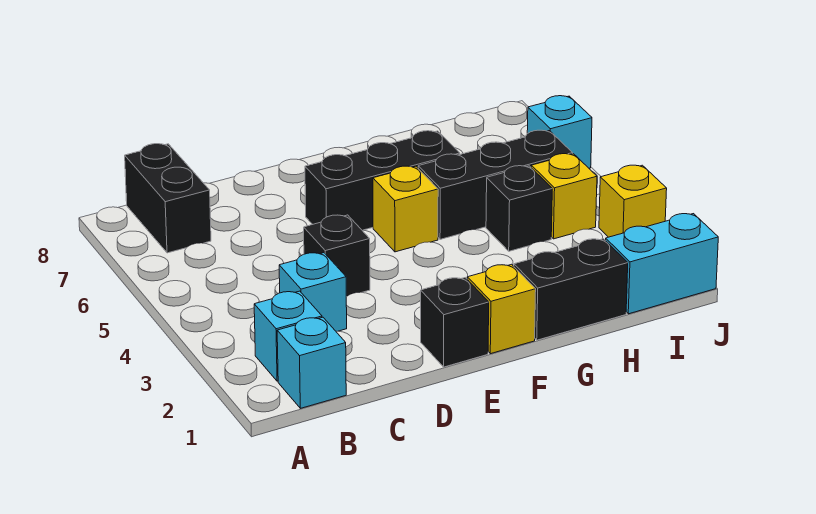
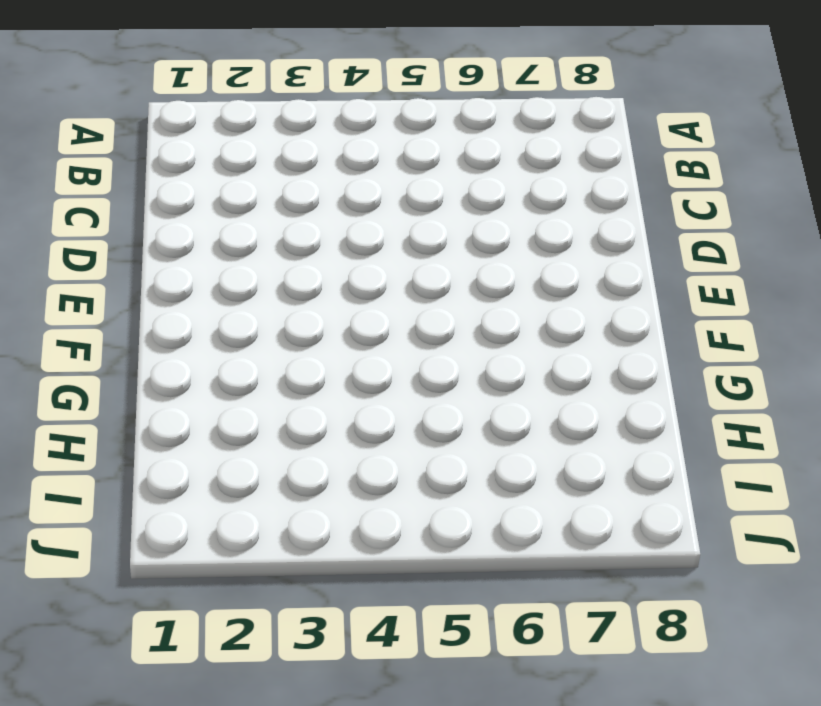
none -> cyan brick B1 level 1
none -> cyan brick B2 level 1
none -> black brick B7:B8 level 1

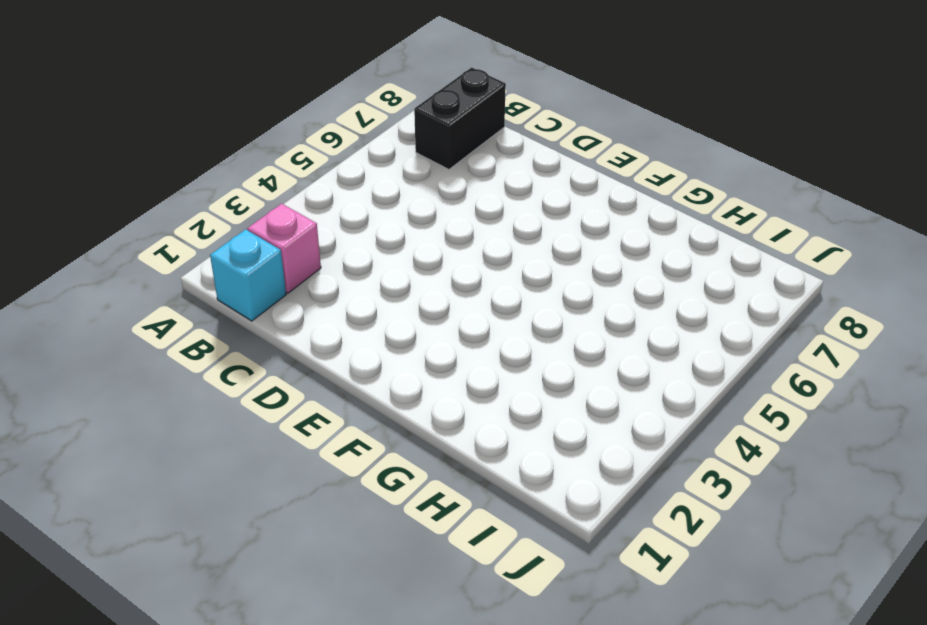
pink brick B2 level 1 -> cyan brick B2 level 1
none -> cyan brick C3 level 1
none -> black brick D4 level 1
none -> black brick E1 level 1

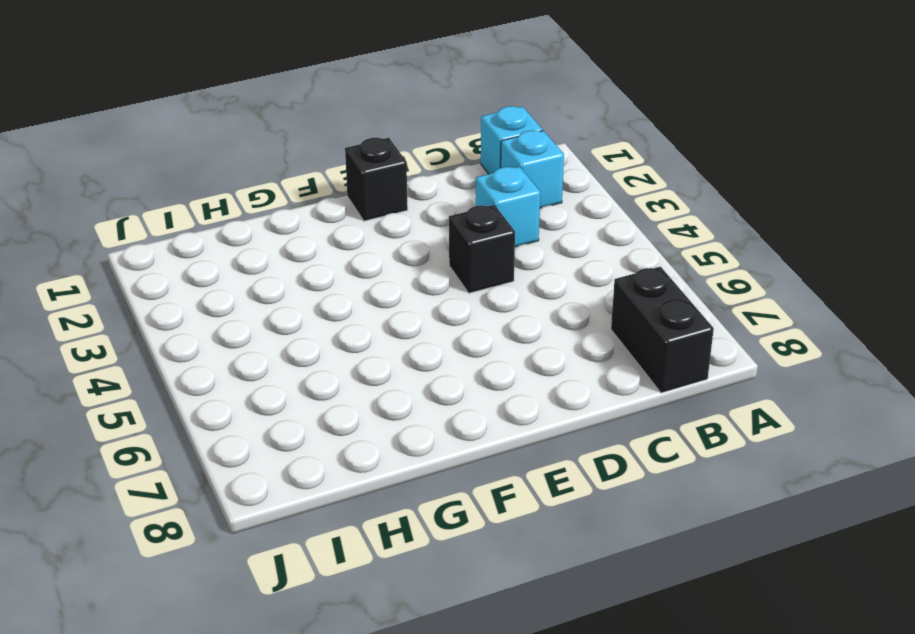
none -> black brick E6:G6 level 1
none -> yellow brick F1 level 1
none -> yellow brick F5 level 1

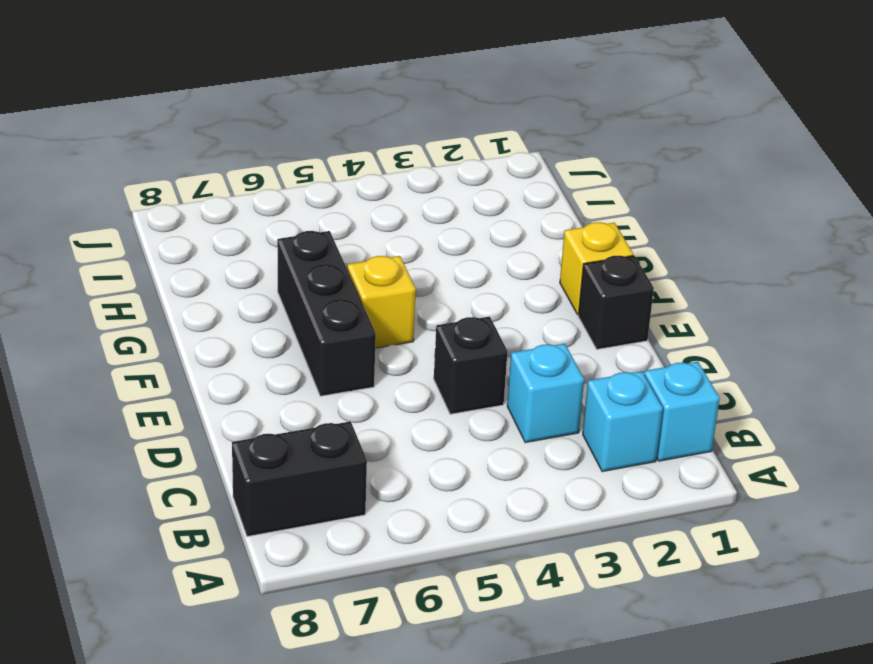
none -> black brick G1:H1 level 1
none -> black brick G5:I5 level 1
none -> black brick H4 level 1

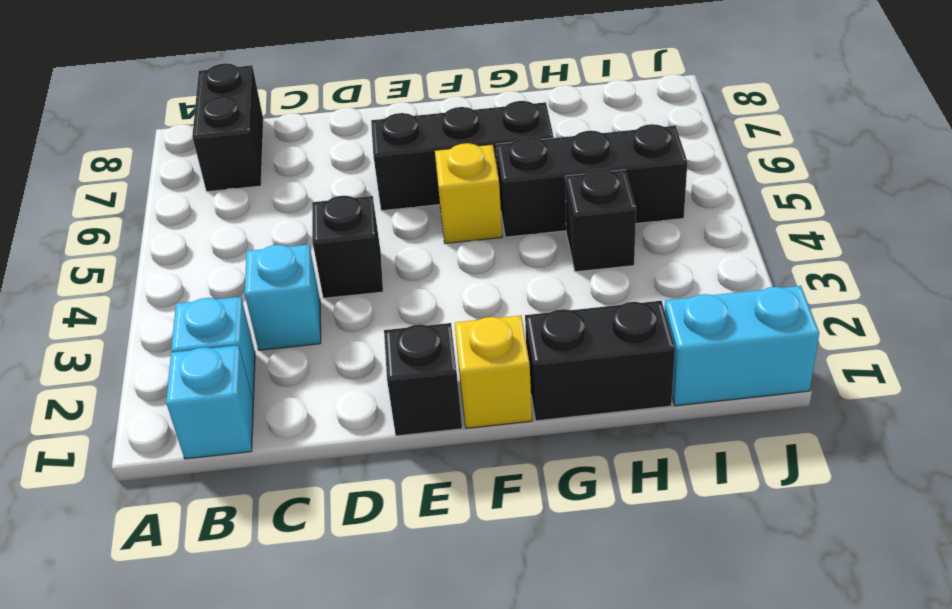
none -> yellow brick I4 level 1
none -> yellow brick J3 level 1
none -> cyan brick J6 level 1

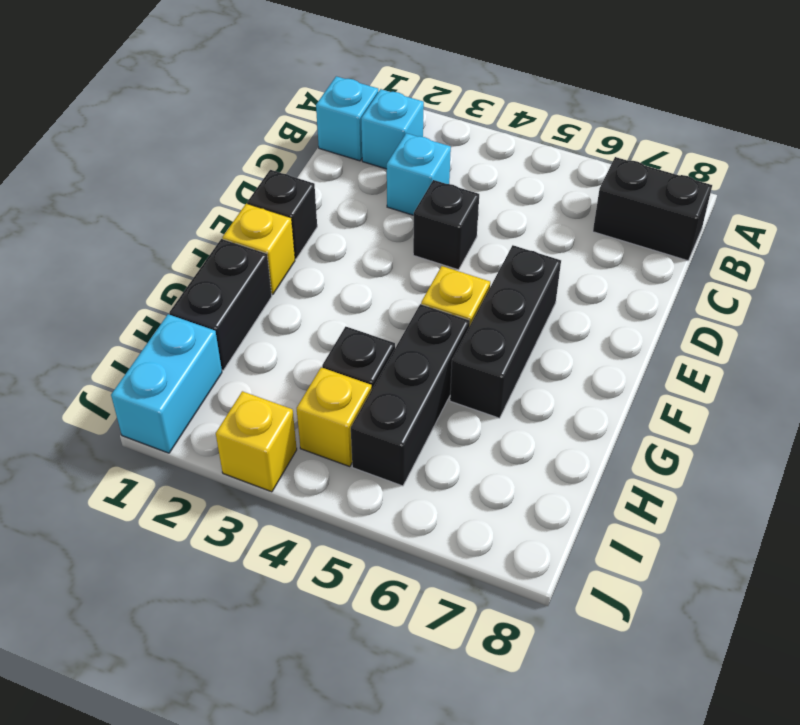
none -> cyan brick J6 level 1

